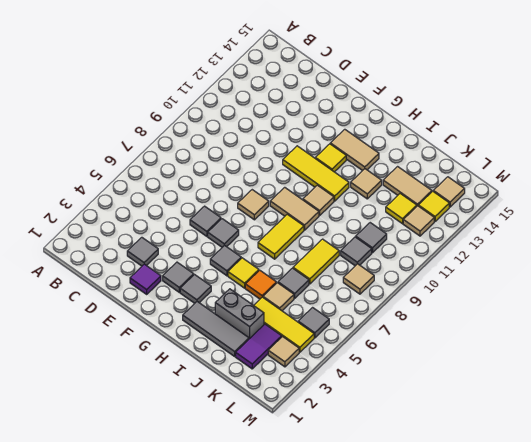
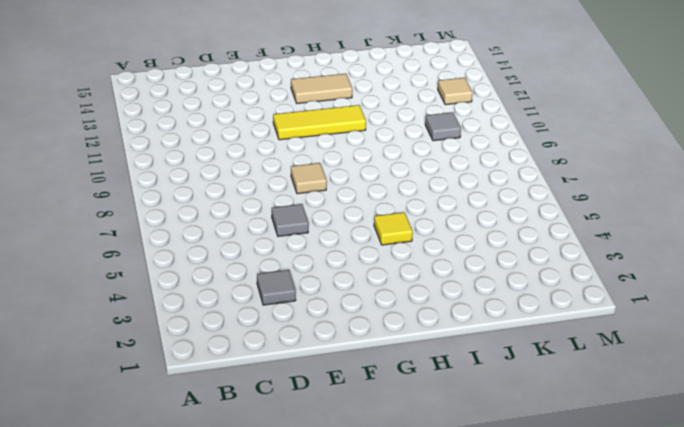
none -> purple tile E2 level 1
none -> grey tile F3 level 1
none -> grey tile F6 level 1
none -> grey tile G3 level 1

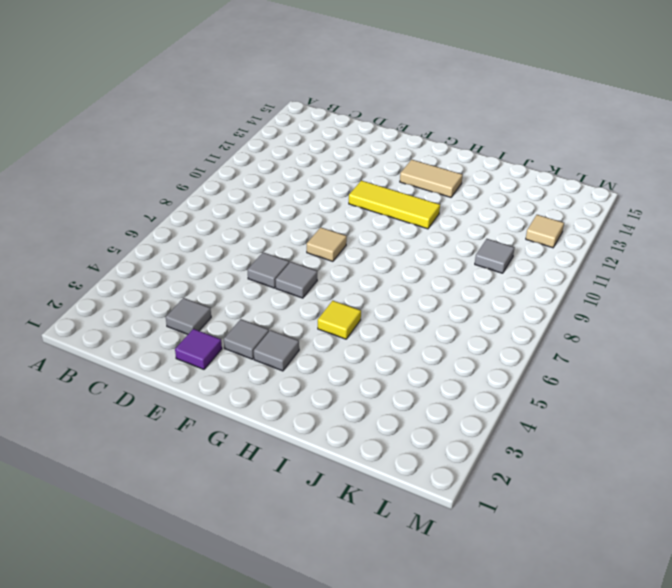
none -> grey tile G5 level 1
none -> tan tile G9:H9 level 1
none -> yellow tile G12 level 1
none -> grey tile H2:J2 level 1

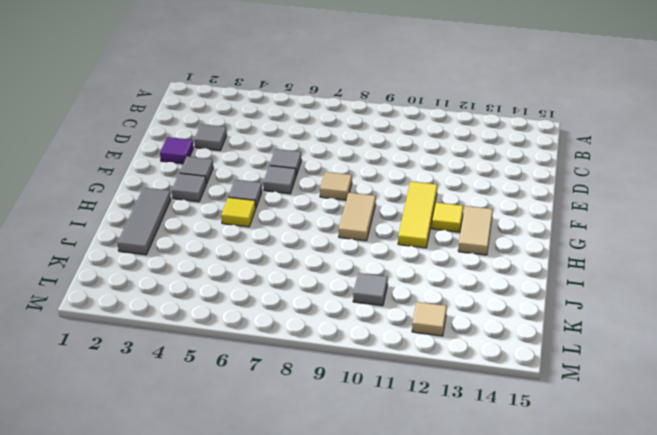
none -> yellow tile H7:H8 level 1
none -> tan tile H10 level 1
none -> grey brick I3:J3 level 1
none -> orange tile I5 level 1

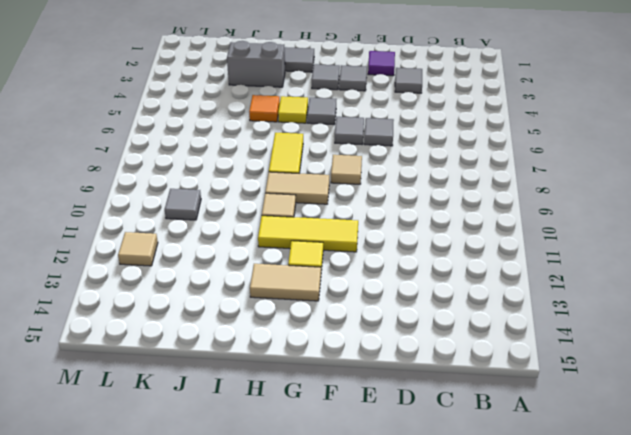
none -> tan tile I12 level 1
none -> yellow tile J4:L4 level 1
none -> tan tile J5 level 1
none -> grey tile J6 level 1

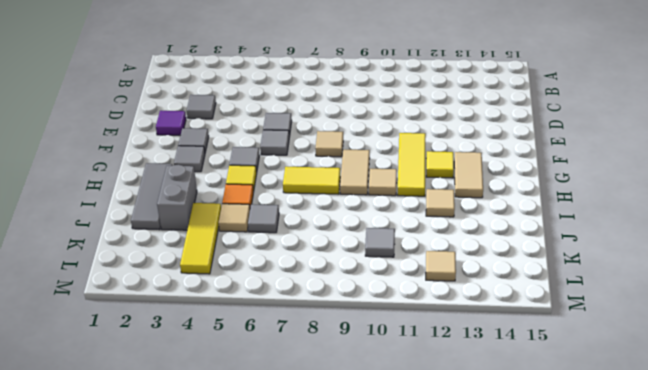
none -> yellow tile J7:J8 level 1
none -> tan tile J13:K13 level 1
none -> purple tile K2:K3 level 1
none -> grey tile K9 level 1

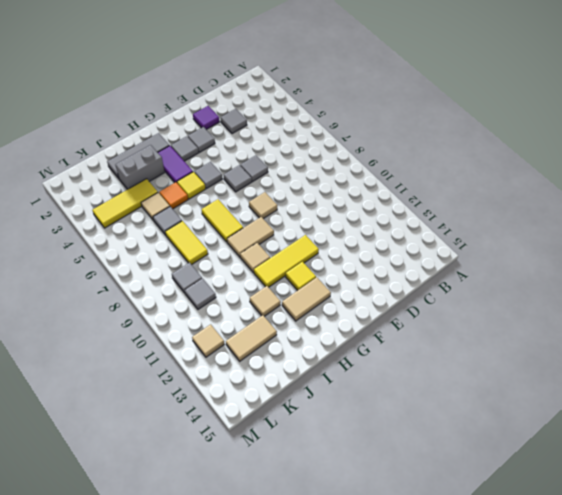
purple tile H3:H4 level 1 -> purple tile K2:K3 level 1
none -> yellow tile K12 level 1
none -> tan tile L3 level 1
none -> grey tile L5 level 1
none -> tan tile L8 level 1

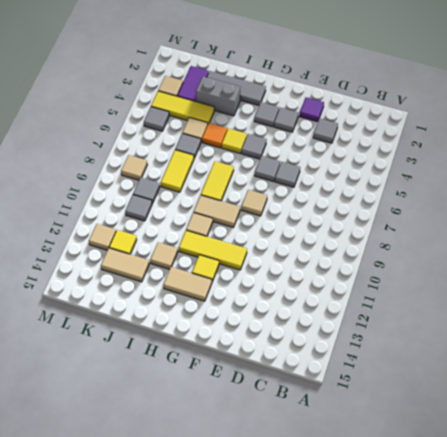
none -> yellow tile L13 level 1
none -> tan tile L14 level 1

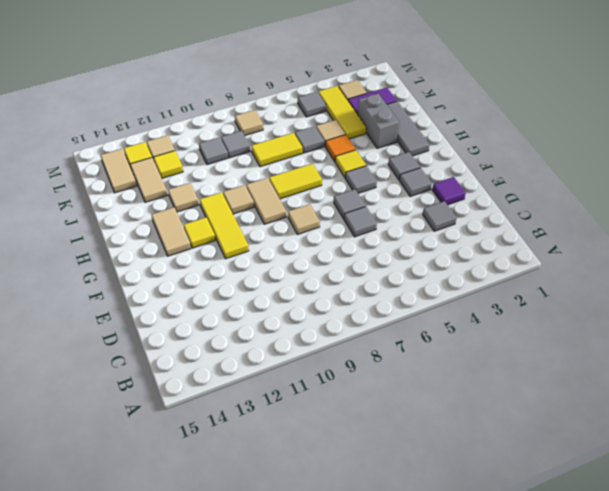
tan tile K14:L14 level 1 -> tan tile L14 level 1

